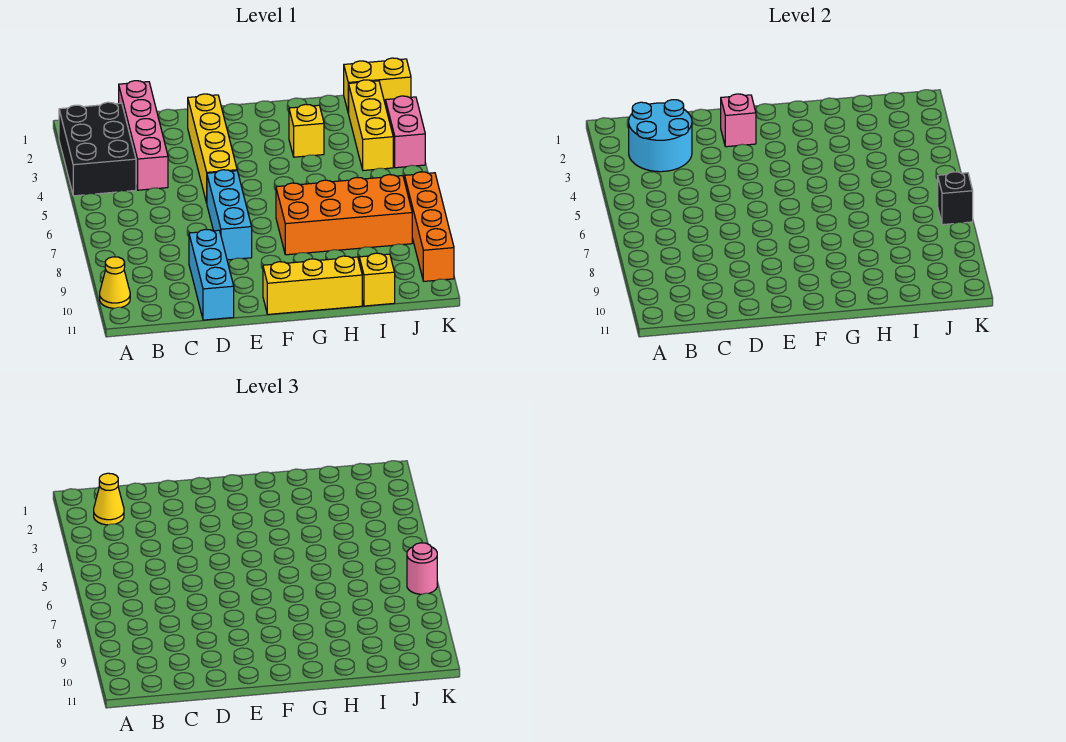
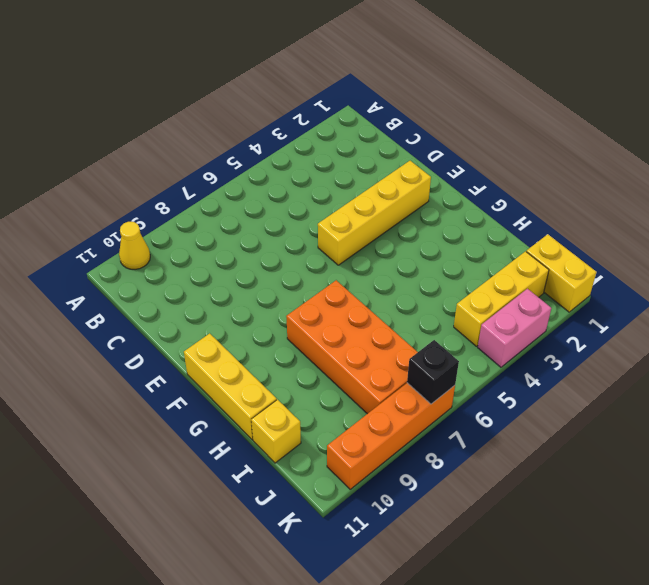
none -> black brick A2:B4 level 1
none -> pink brick C1:C4 level 1
none -> cyan brick D9:D11 level 1

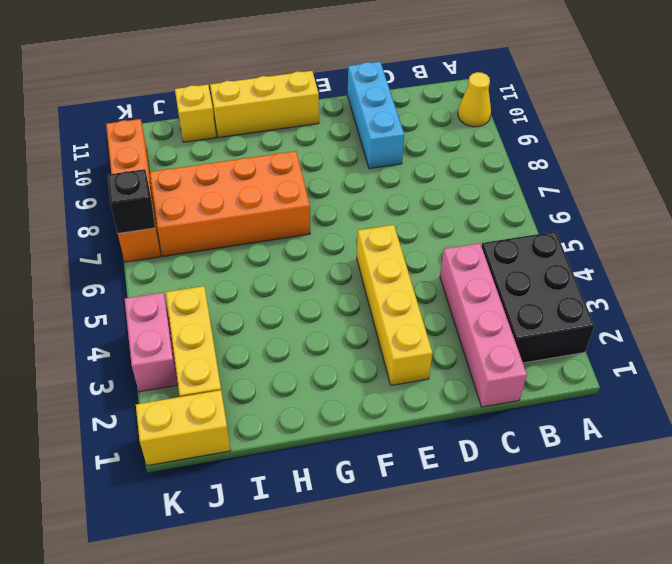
none -> cyan brick E6:E8 level 1
none -> yellow brick H3 level 1
none -> cyan round brick B2:C3 level 2

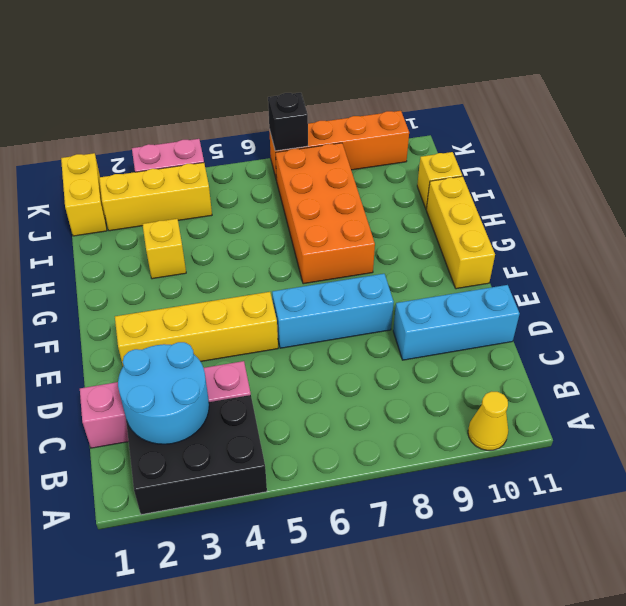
none -> pink brick E2 level 2
none -> yellow cone B2 level 3
none -> pink round brick K7 level 3

